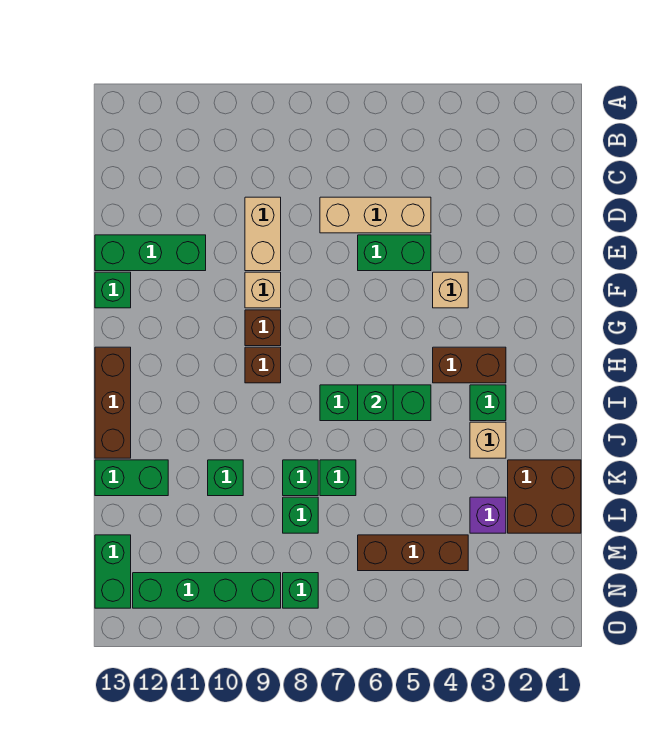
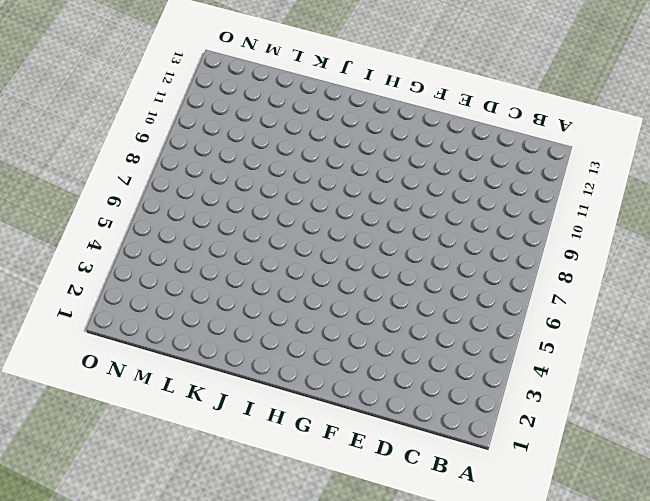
none -> tan brick D5:D7 level 1
none -> tan brick D9:E9 level 1
none -> green brick E5:E6 level 1

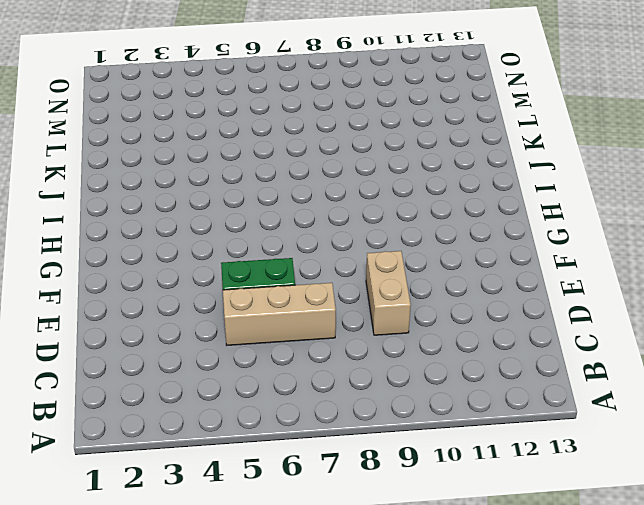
none -> green brick E11:E13 level 1
none -> tan brick F4 level 1
none -> tan brick F9 level 1

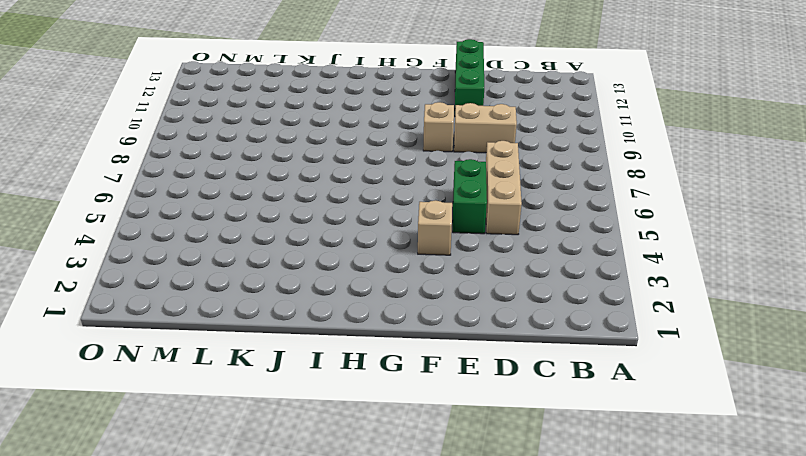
none -> green brick F13 level 1
none -> brown brick G9 level 1
none -> brown brick H3:H4 level 1

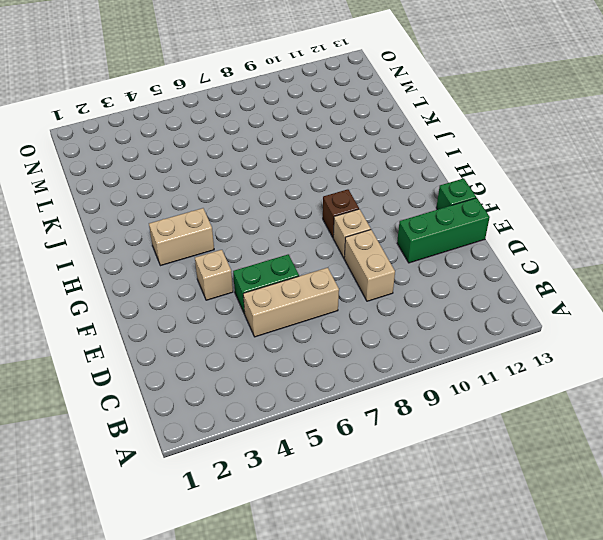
tan brick H3:H4 level 1 -> brown brick H3:H4 level 1
none -> brown brick H9 level 1
none -> brown brick H13:J13 level 1
none -> green brick I3 level 1

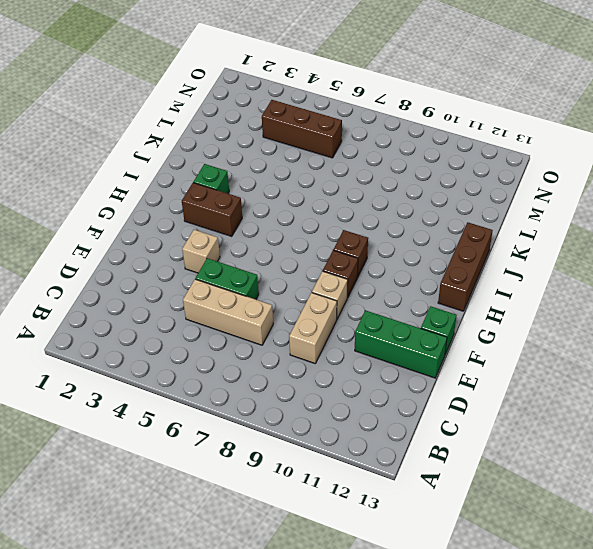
none -> green brick I5:I7 level 1
none -> tan brick J3 level 1
none -> brown brick K1:L2 level 1

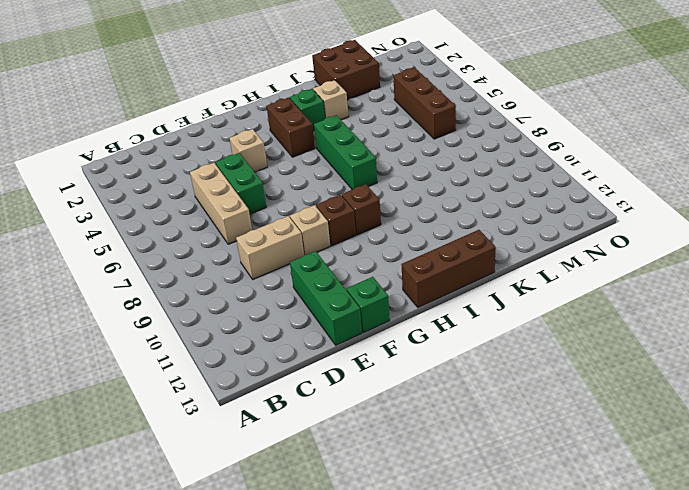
none -> green brick K7 level 1
none -> green brick K8 level 1
none -> green brick K10 level 1

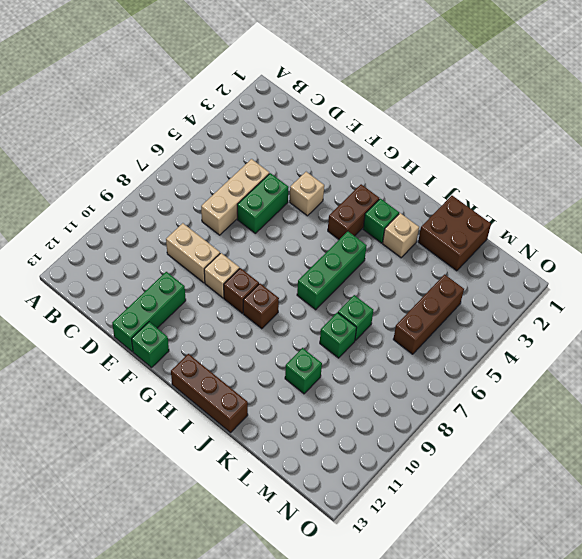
none -> green brick K12:K13 level 1
none -> purple brick L3 level 1
none -> green brick L8 level 1

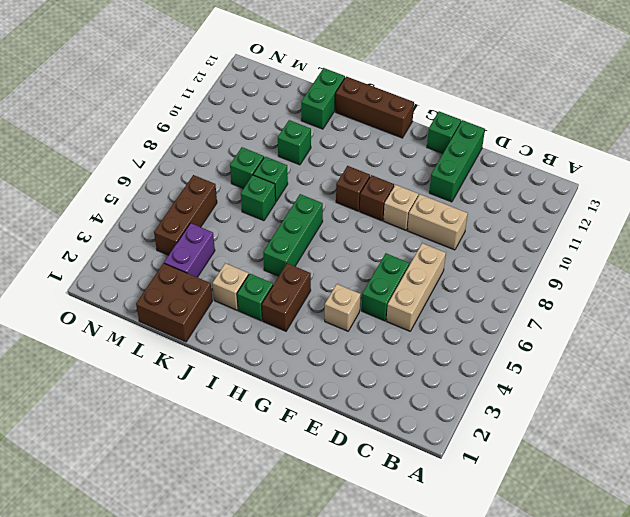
purple brick L3:L4 level 1 -> purple brick L3 level 1
none -> green brick M13:N13 level 1
none -> green brick N8 level 1
none -> green brick N9:N12 level 1

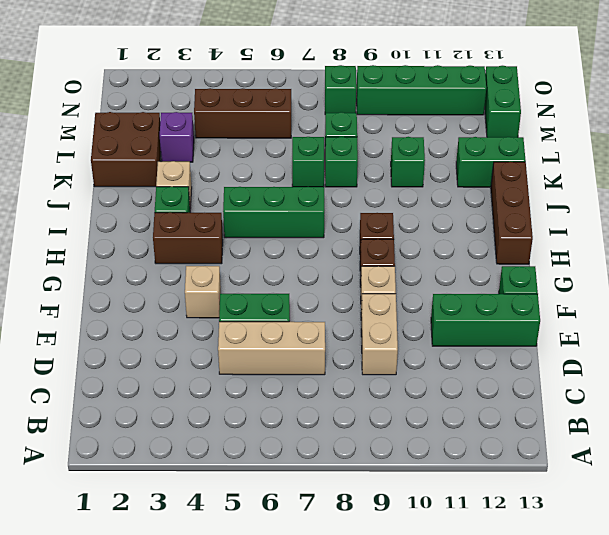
none -> green brick I6 level 2

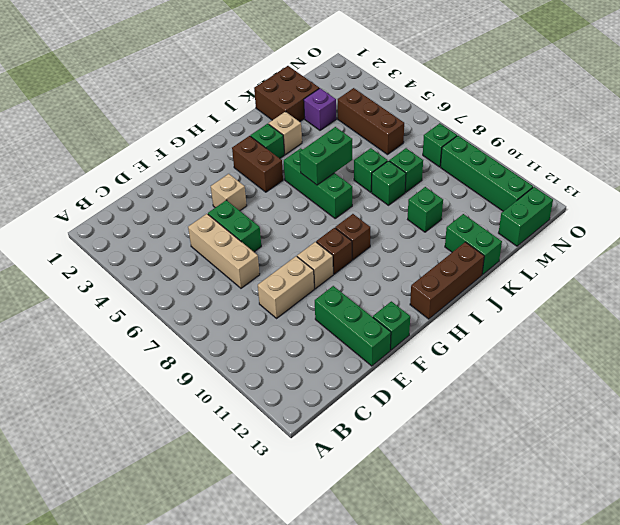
green brick I6:J6 level 2 -> green brick I6 level 2

